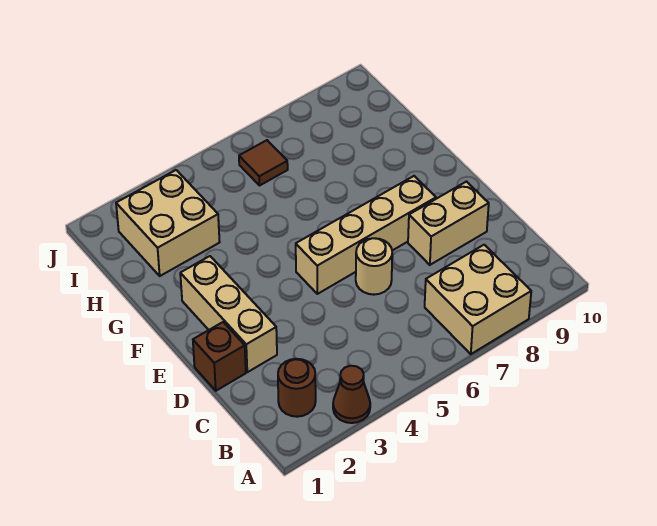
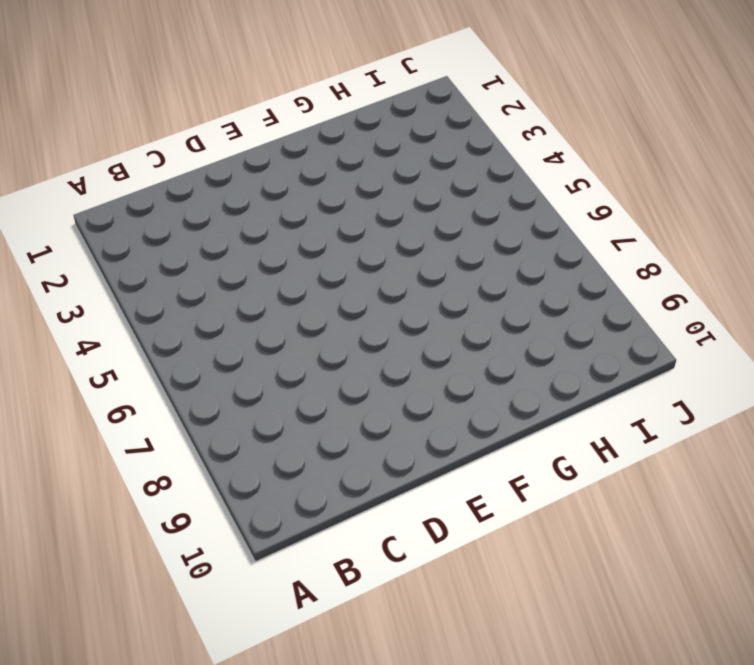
none -> brown cone A3 level 1
none -> tan brick A7:B8 level 1

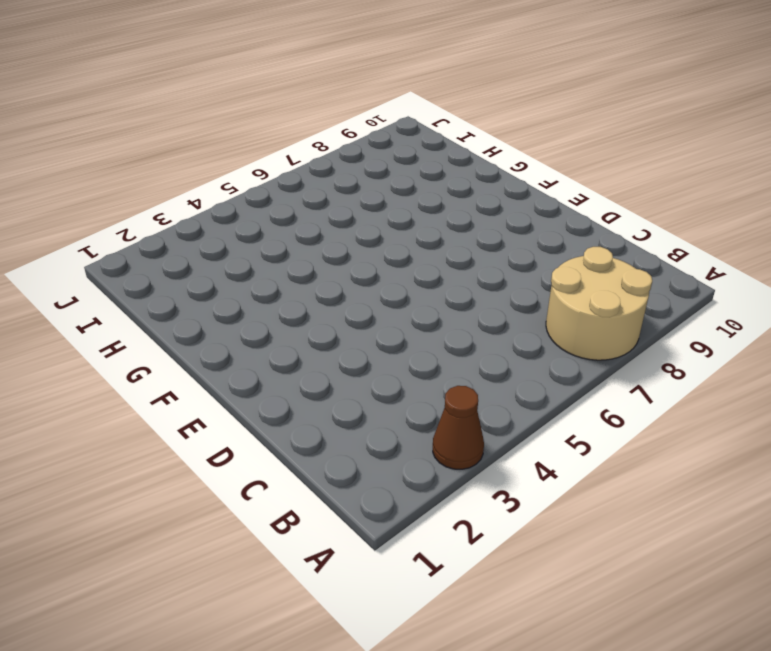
tan round brick A7:B8 level 1 -> tan brick A7:B8 level 1
none -> brown round brick B2 level 1
none -> brown brick D1 level 1

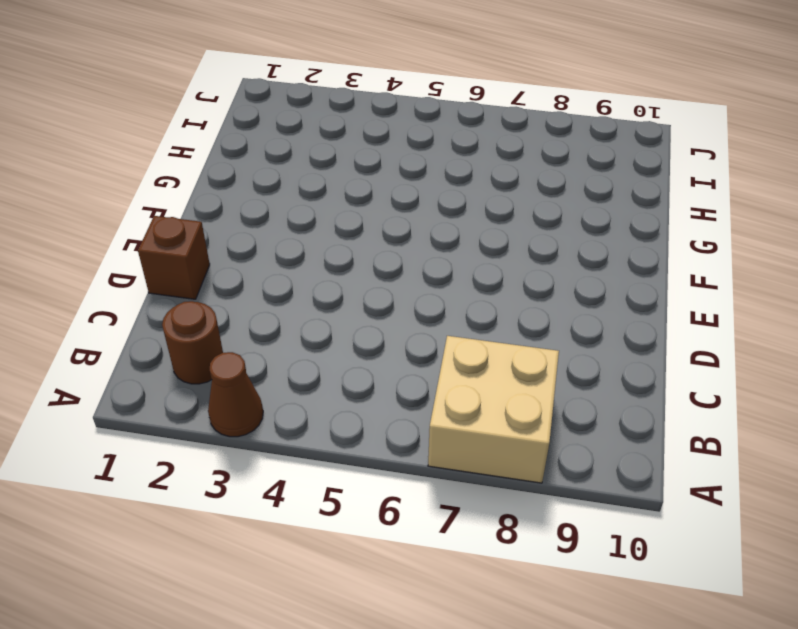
none -> tan brick D2:F2 level 1
none -> tan round brick D6 level 1

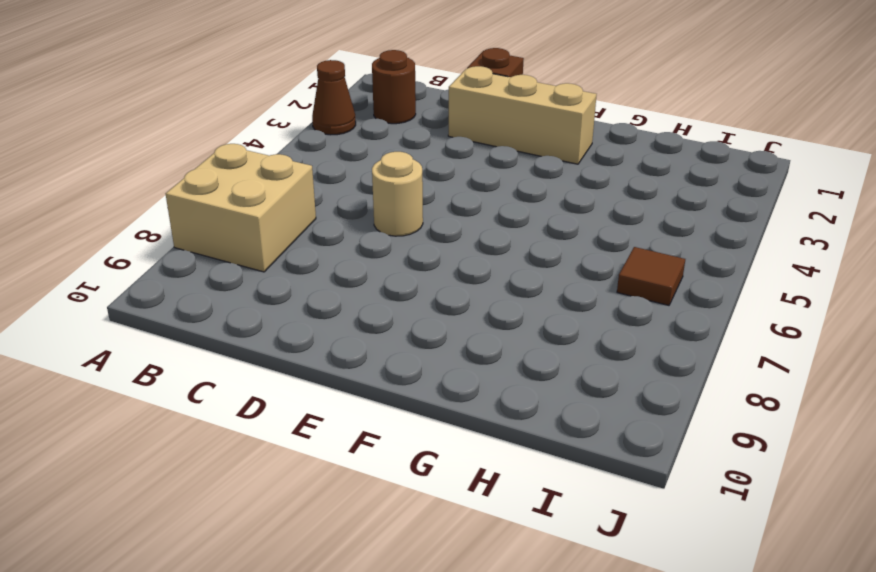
none -> tan brick D8:D9 level 1
none -> tan brick E5:E8 level 1

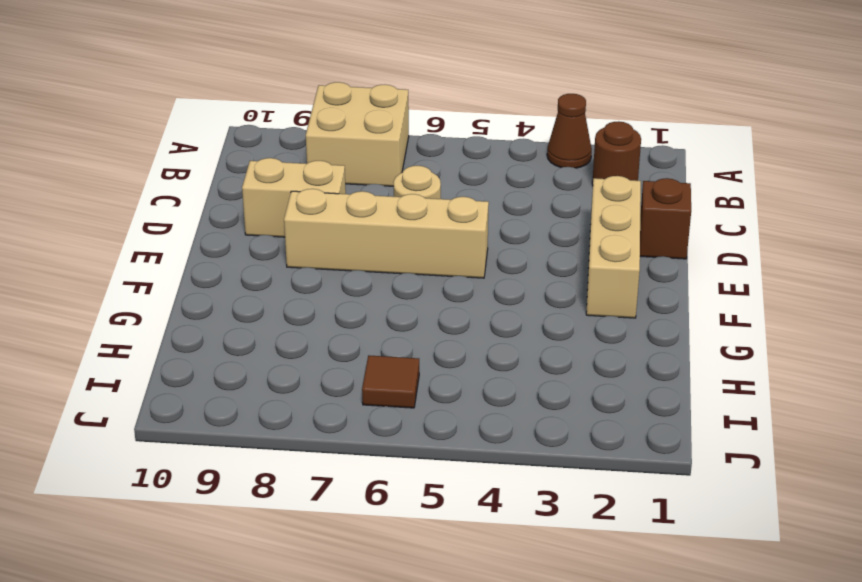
none -> tan brick H2:I3 level 1

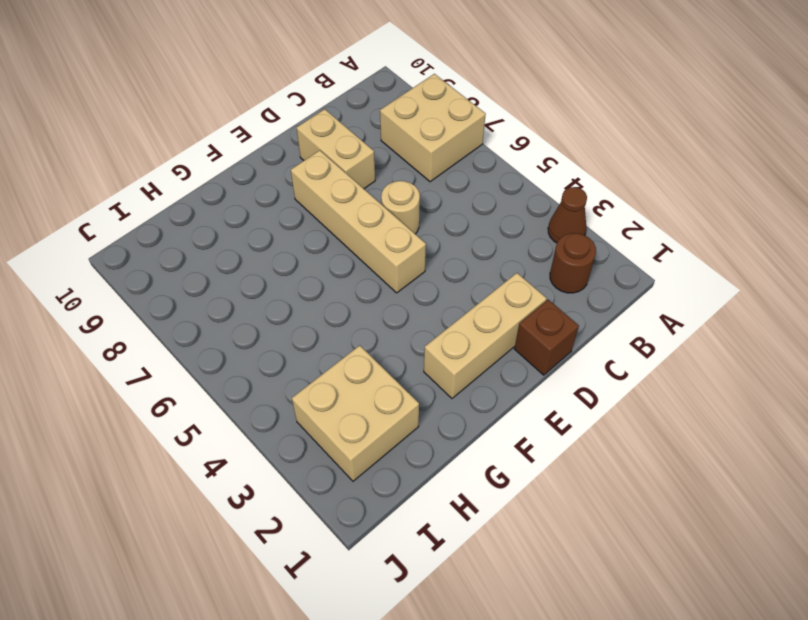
none -> brown tile I6 level 1

